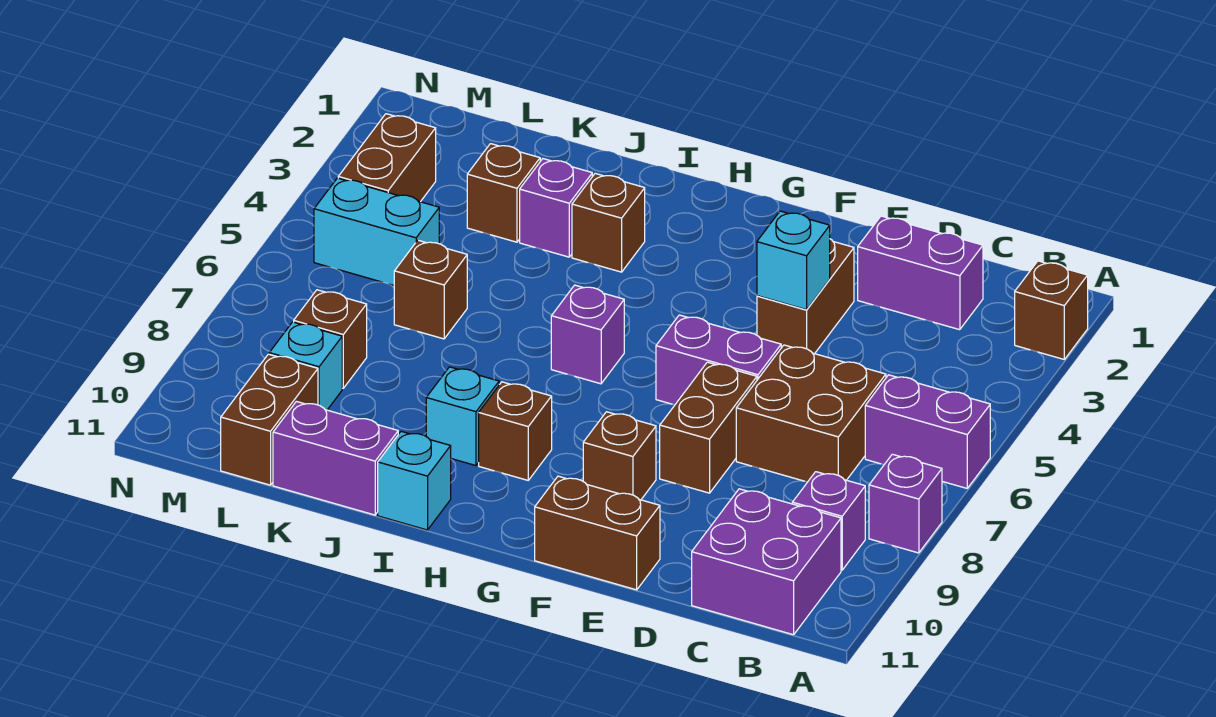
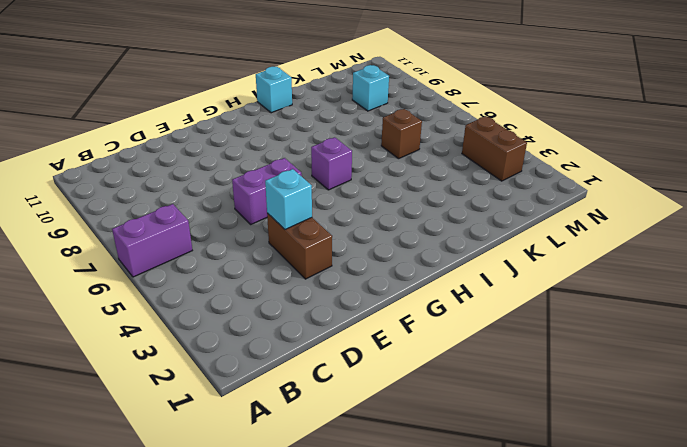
none -> brown brick A2 level 1
none -> purple brick A8 level 1
none -> purple brick B9 level 1

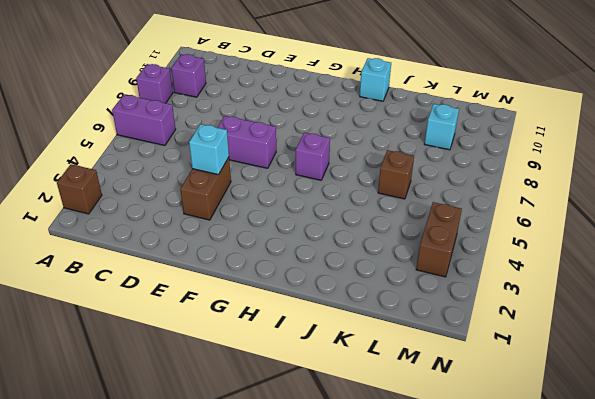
none -> purple brick B10:C11 level 1
none -> purple brick C2:D2 level 1
none -> brown brick C6:D7 level 1

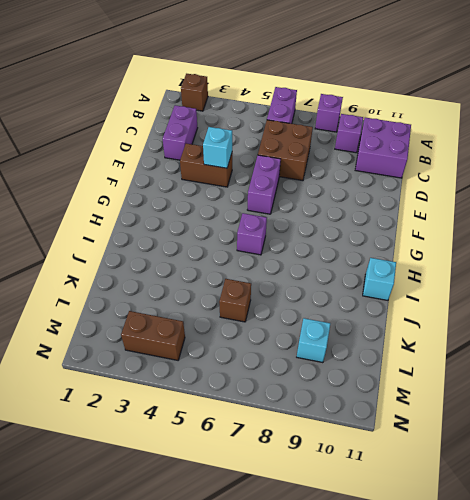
none -> brown brick E7:E8 level 1
none -> brown brick E11:F11 level 1
none -> brown brick F9 level 1

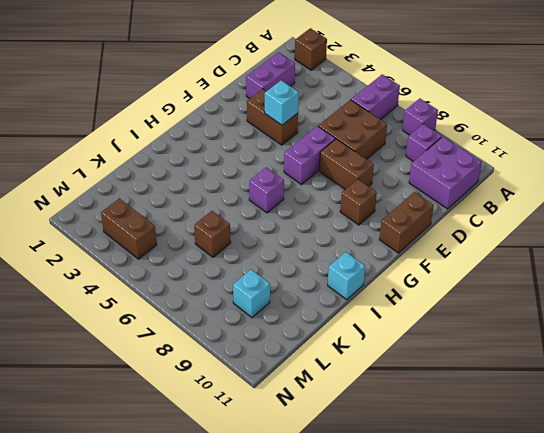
none -> brown brick H9 level 1
none -> brown brick I3 level 1
none -> cyan brick I9 level 1

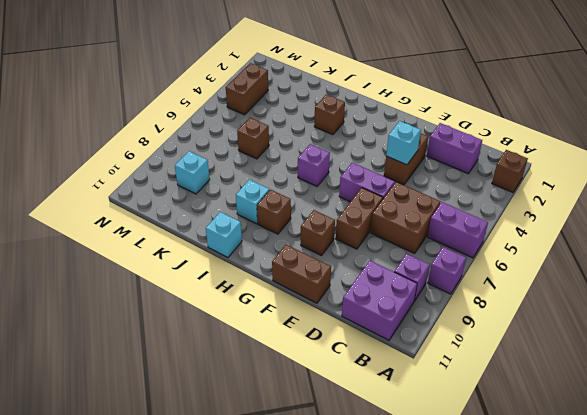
none -> purple brick J3 level 1
none -> purple brick J11:K11 level 1
none -> brown brick K3 level 1

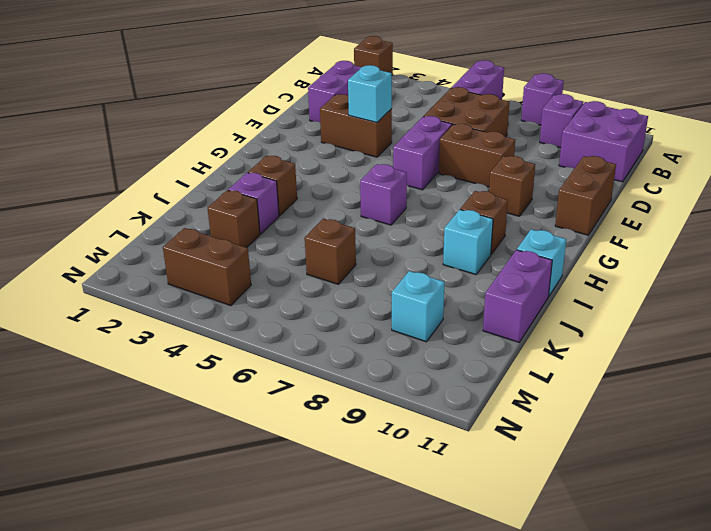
none -> cyan brick L5:M5 level 1
none -> brown brick L8 level 1
none -> brown brick L10:L11 level 1

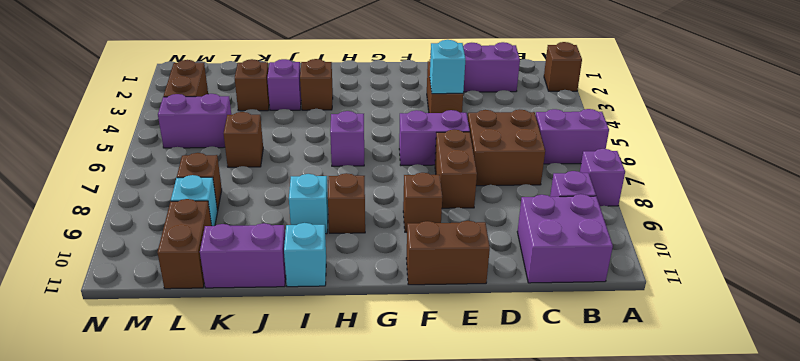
purple brick L5:M5 level 1 -> cyan brick L5:M5 level 1

